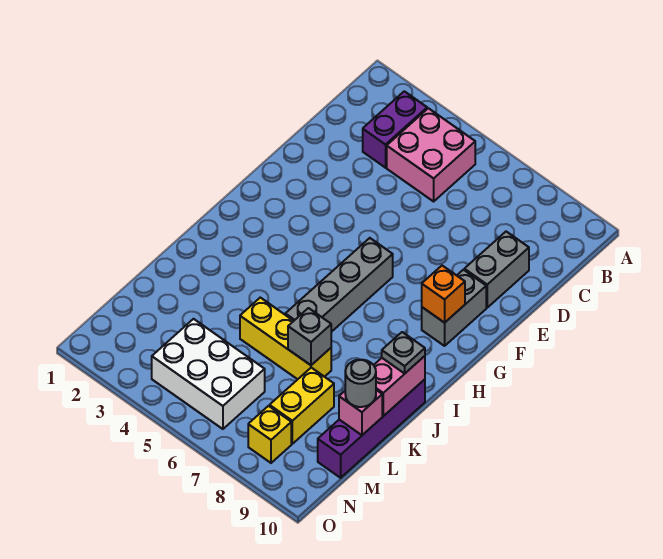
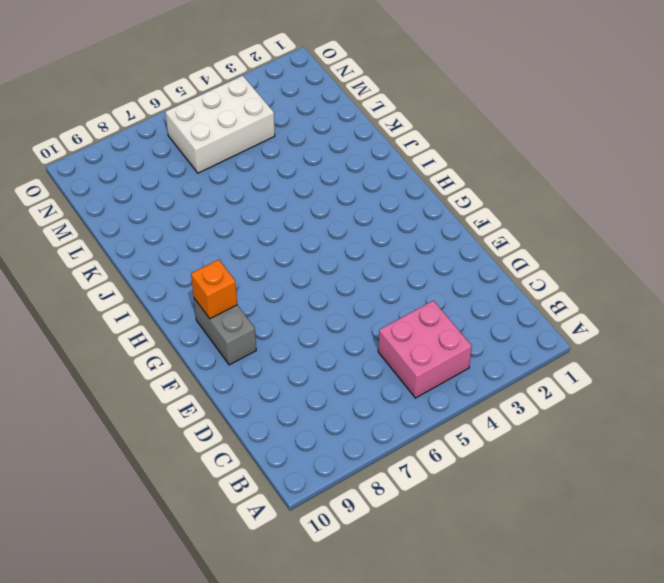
none -> purple brick B3:C3 level 1
none -> grey brick D9:E9 level 1
none -> grey brick G6:J6 level 1

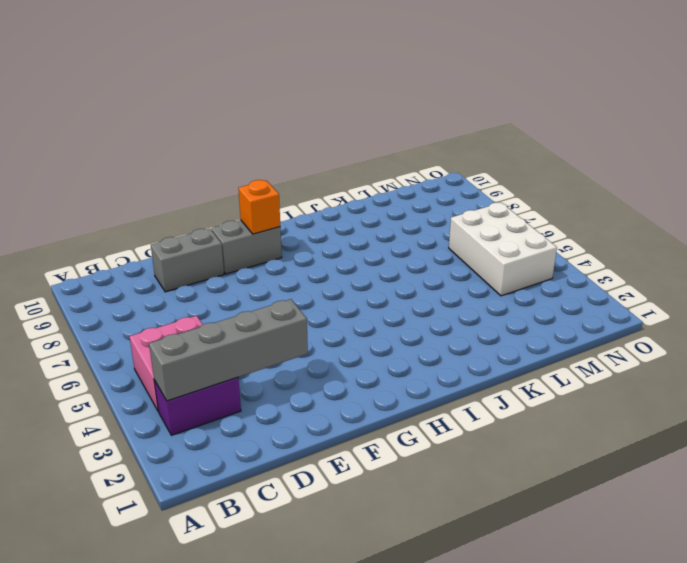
grey brick B3:E3 level 2 -> grey brick G6:J6 level 1
none -> purple brick J10:M10 level 1
none -> yellow brick K5:K7 level 1
none -> yellow brick L8:M8 level 1

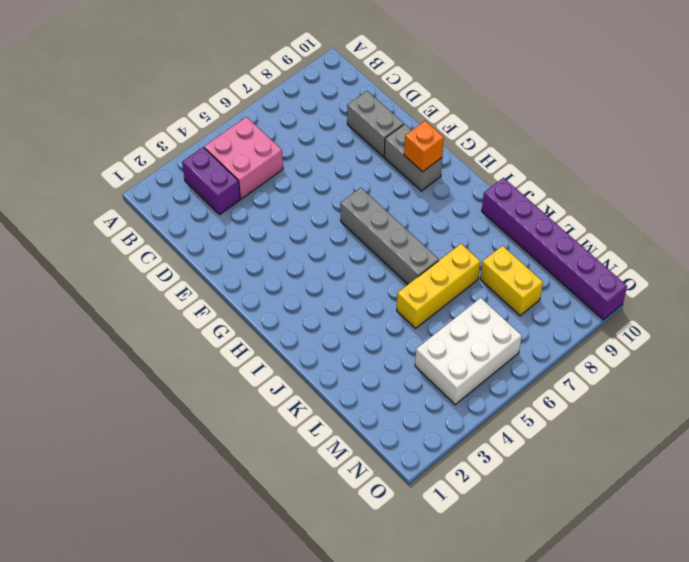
purple brick J10:O10 level 1 -> purple brick J10:M10 level 1
none -> yellow brick N8 level 1
none -> pink brick J10:K10 level 2
none -> grey brick K7 level 2

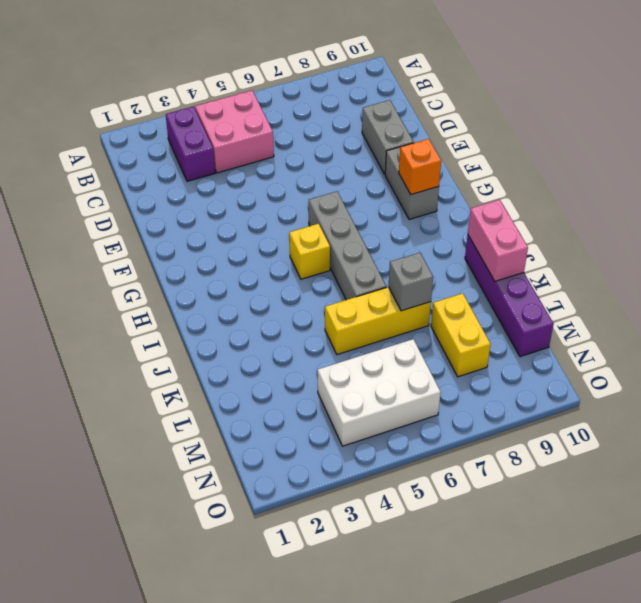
yellow brick H5 level 1 -> yellow brick N8 level 1
none -> pink brick L10 level 2
none -> grey plate J10 level 3
none -> grey round brick L10 level 3

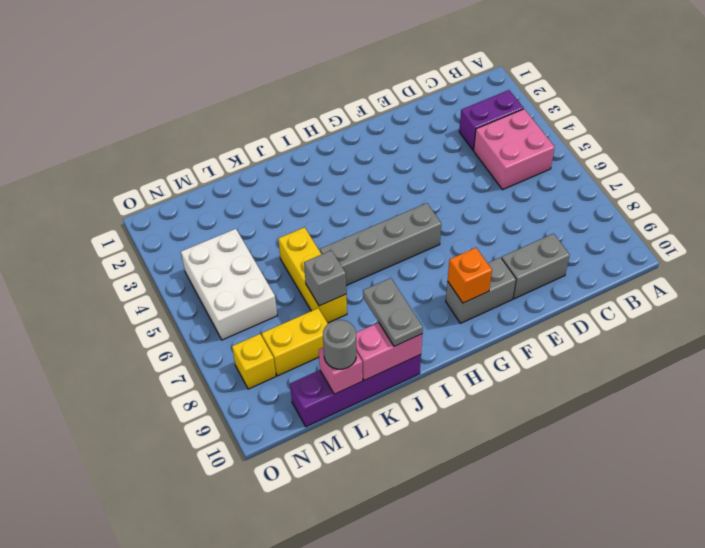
grey plate J9:J10 level 3 -> grey plate J10 level 3

